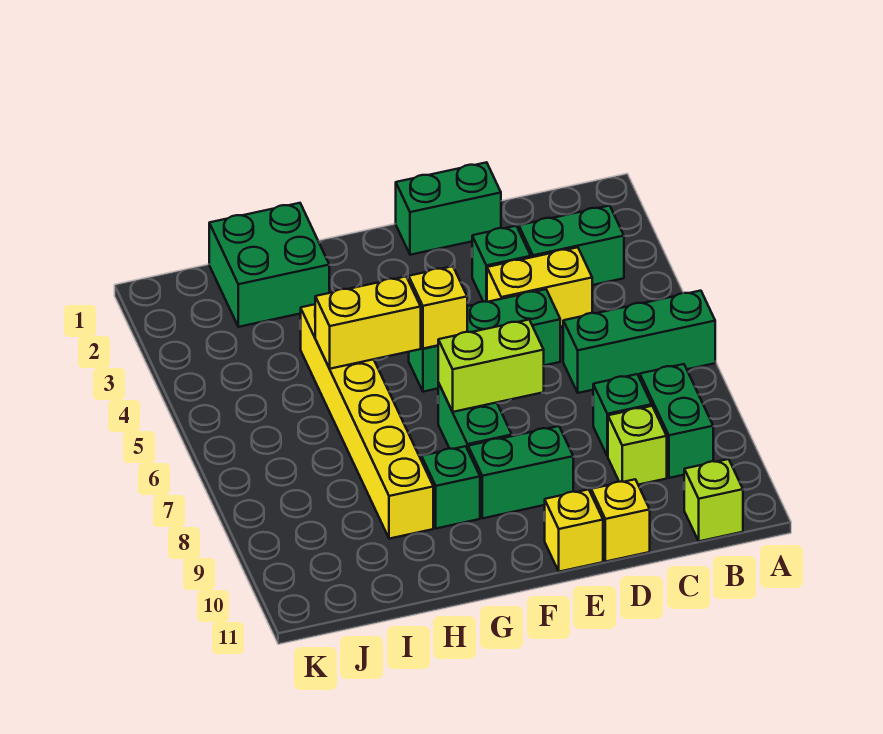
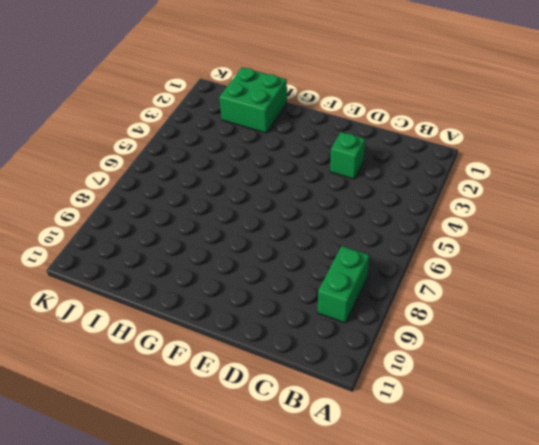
none -> green brick A6:C6 level 1
none -> green brick B3:C3 level 1
none -> lime brick B11 level 1

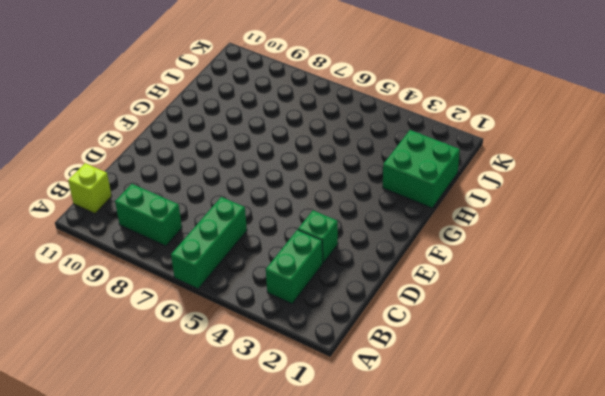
none -> yellow brick C4:D4 level 1
none -> green brick C8 level 1
none -> lime brick C9 level 1

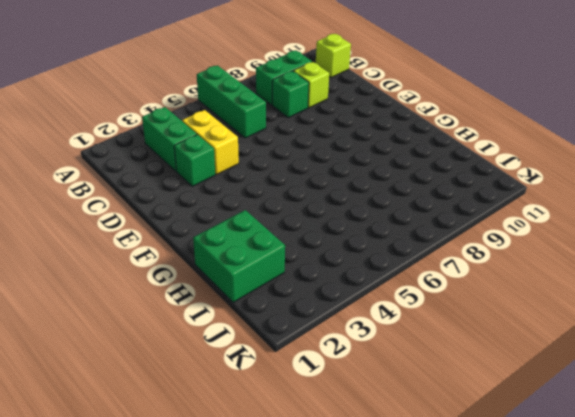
none -> green brick D1:E1 level 1
none -> green brick D5:F5 level 1
none -> yellow brick D11 level 1

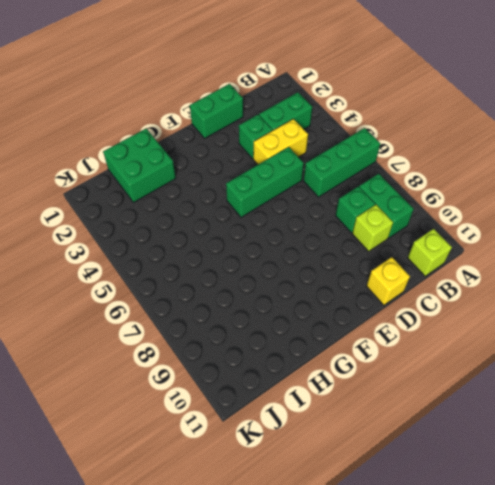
none -> green brick E9:F9 level 1
none -> yellow brick E11 level 1
none -> green brick F7:F8 level 1

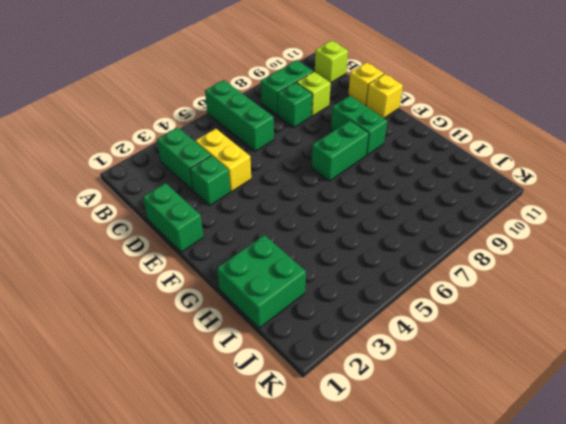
none -> green brick D5:F5 level 1
none -> green brick G9 level 1
none -> yellow brick H4:H9 level 1

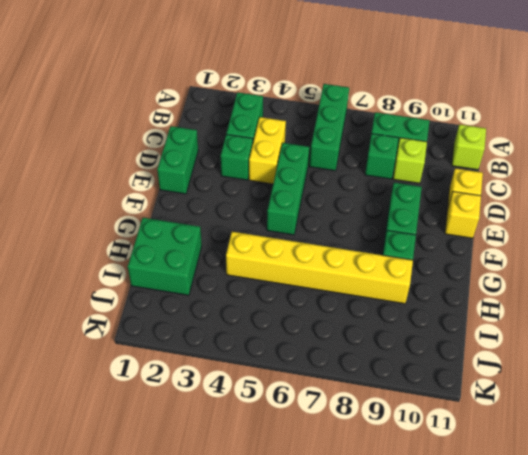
none -> green brick F7:F8 level 1
none -> lime brick E7:F7 level 2
none -> yellow brick F5 level 2

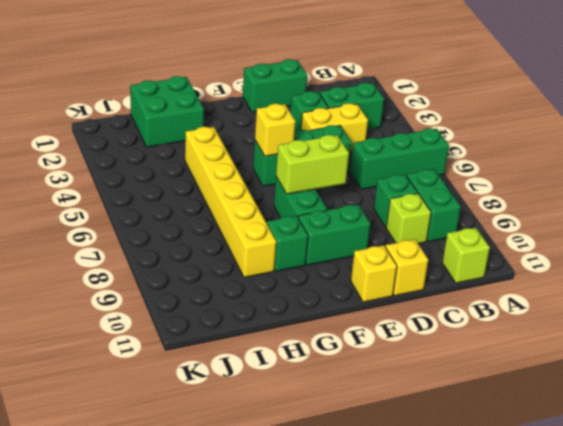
none -> yellow brick G5:H5 level 2

